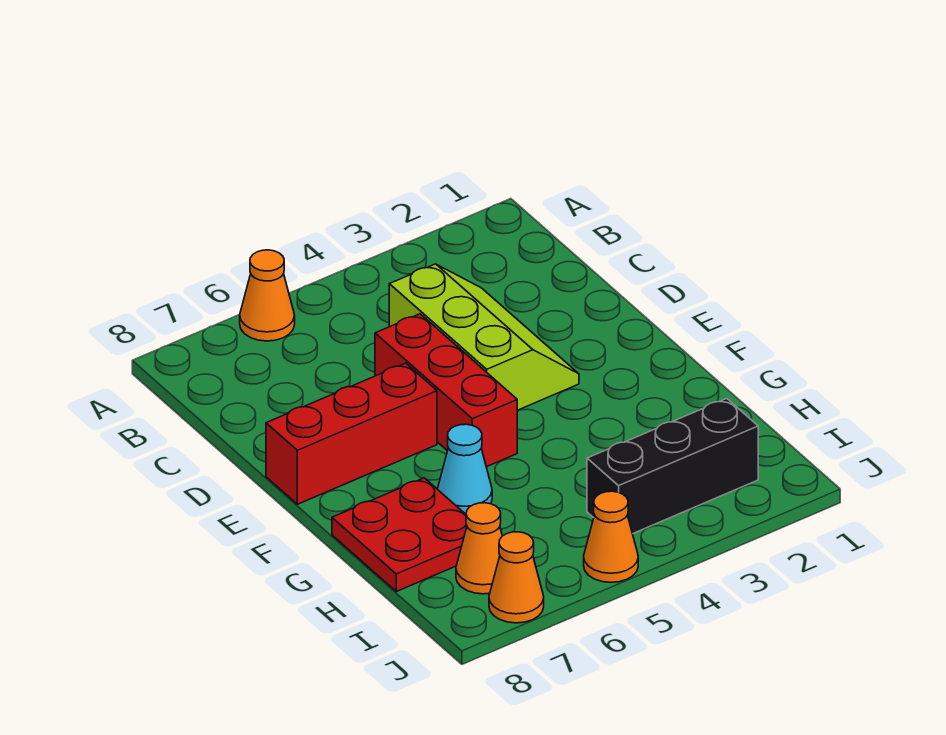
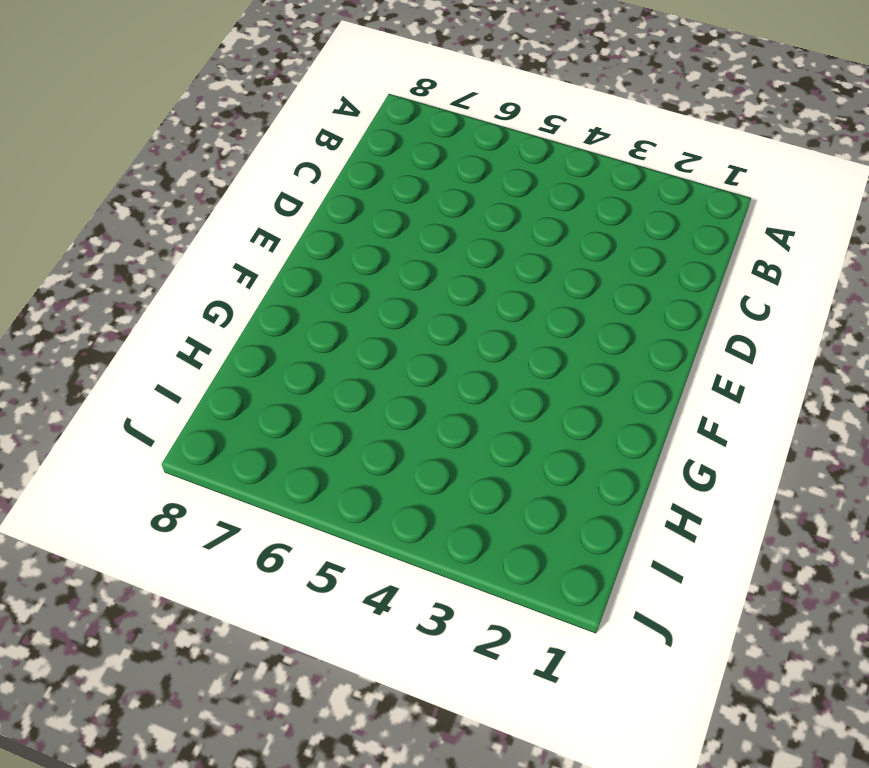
none -> orange cone A6 level 1
none -> lime slope C3:E4 level 1 top 4

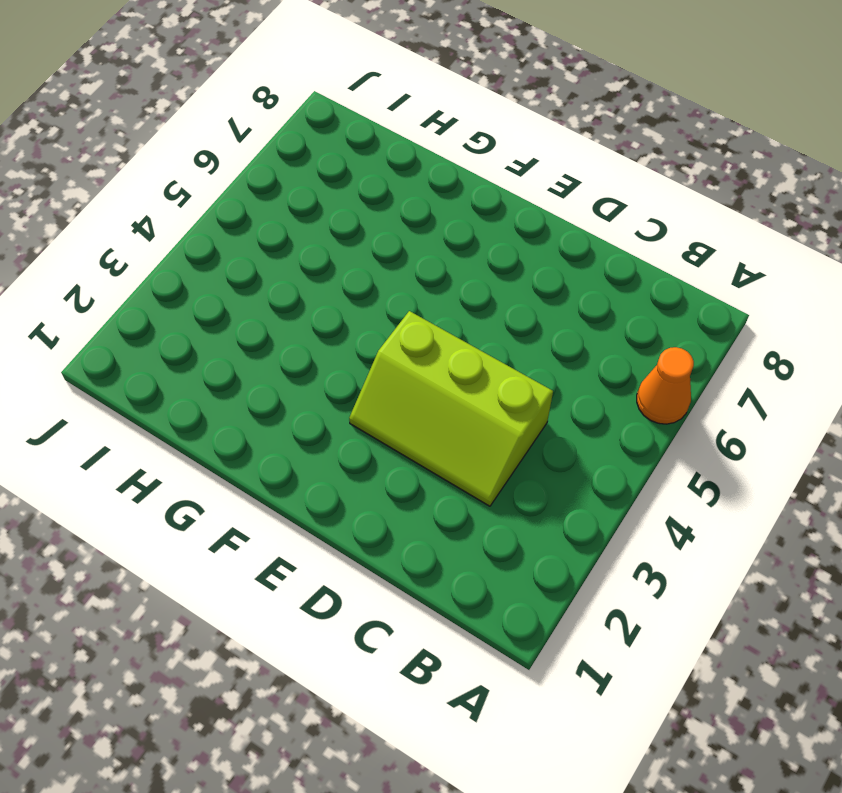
none -> red brick D5:F5 level 1
none -> red brick E6:E8 level 1

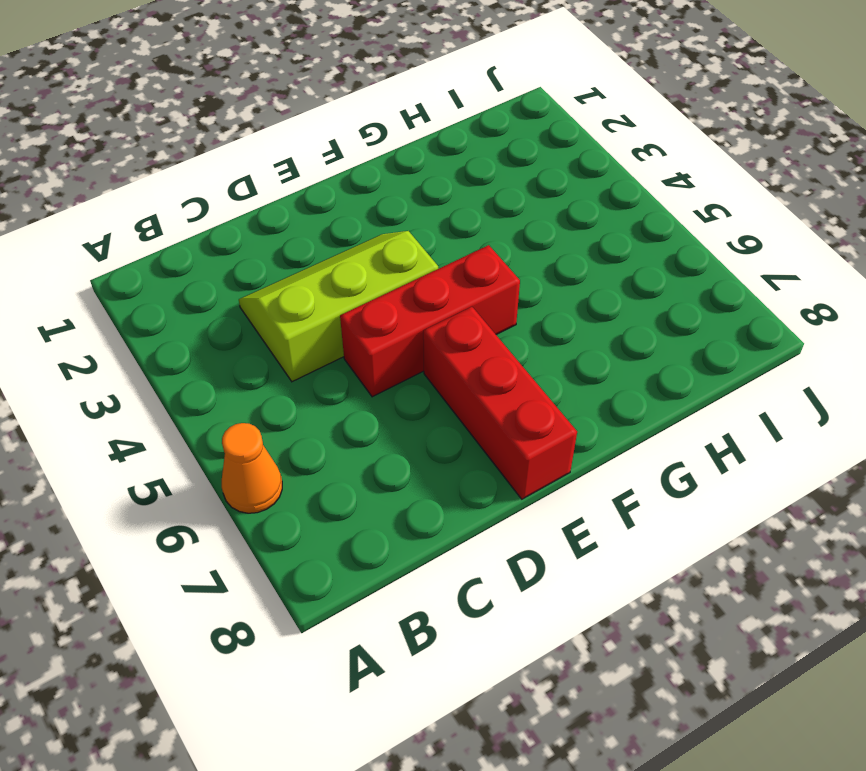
none -> cyan cone G6 level 1
none -> red plate G7:H8 level 1

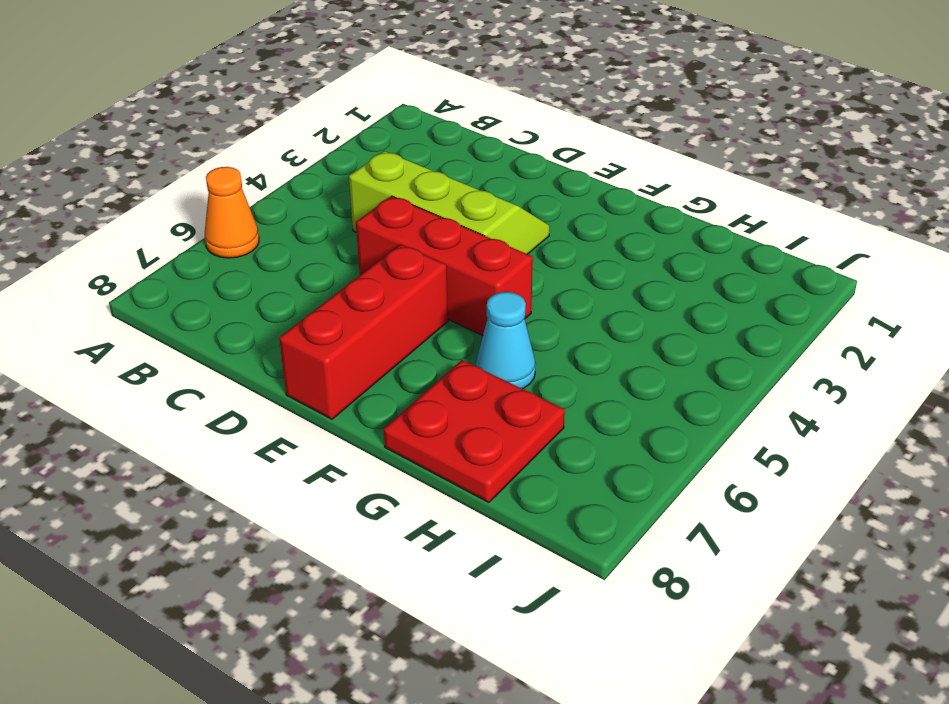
none -> black brick I2:I4 level 1
none -> orange cone I7 level 1

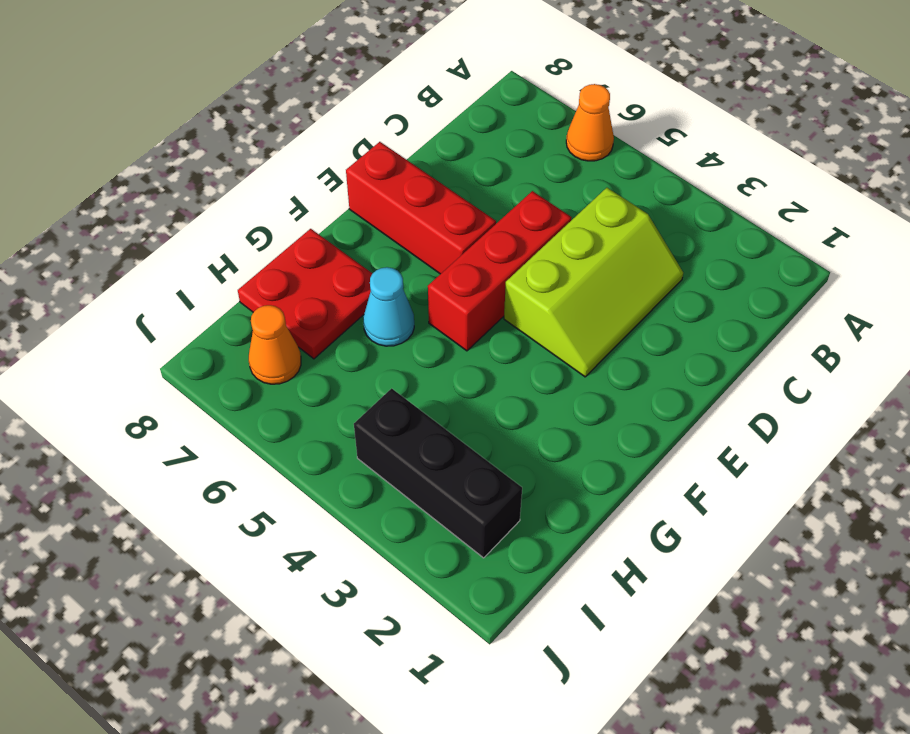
none -> orange cone J5 level 1
none -> orange cone J7 level 1

